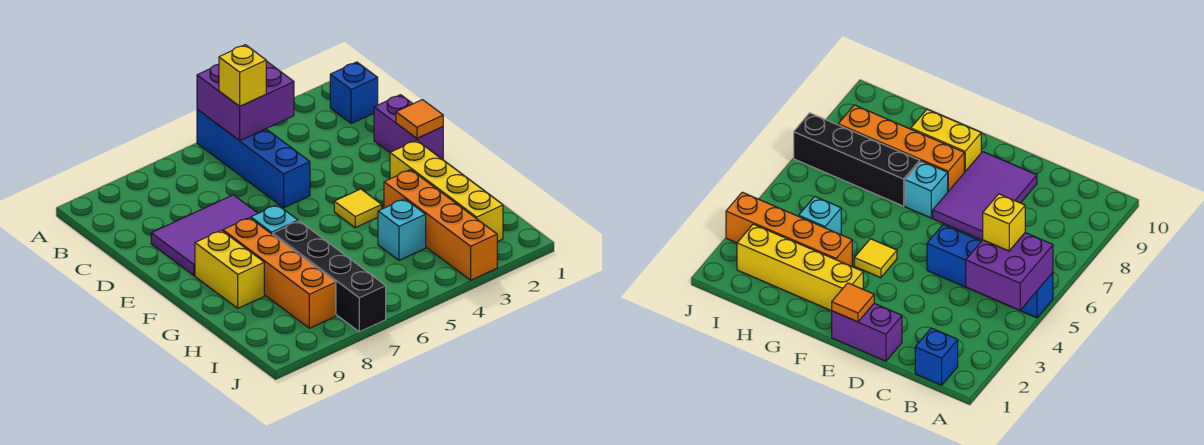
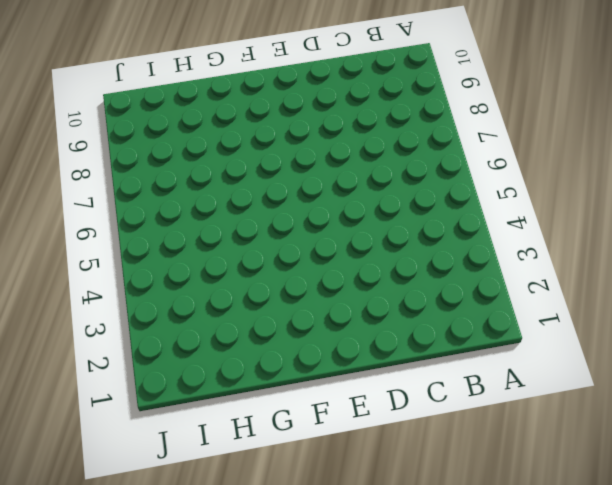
none -> blue brick A5:D5 level 1
none -> blue brick B1 level 1
none -> purple brick D1:E1 level 1

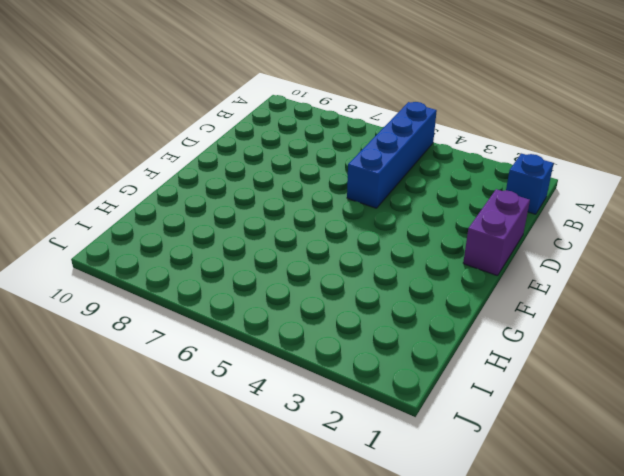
none -> purple tile D7:E9 level 1
none -> yellow brick F2:I2 level 1
none -> yellow tile F4 level 1

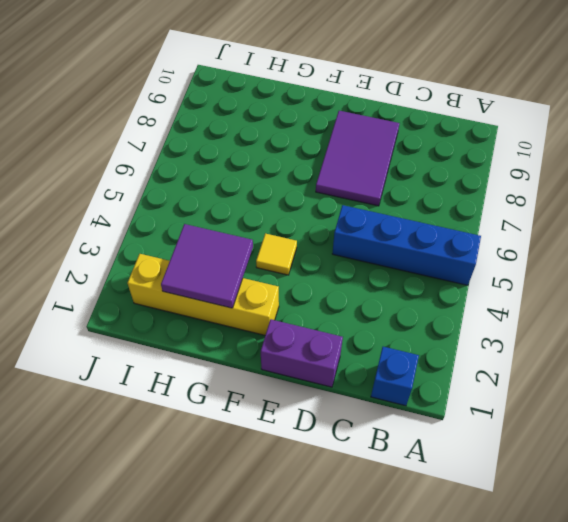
purple tile G2:H3 level 2 -> none
none -> cyan brick F7 level 1
none -> orange brick F8:I8 level 1
none -> yellow brick F9:G9 level 1

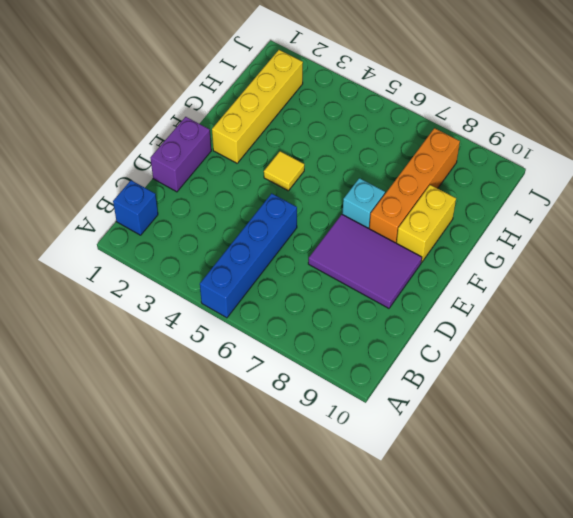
none -> orange brick G3:J3 level 1
none -> black brick G7:J7 level 1
none -> cyan brick H4 level 1

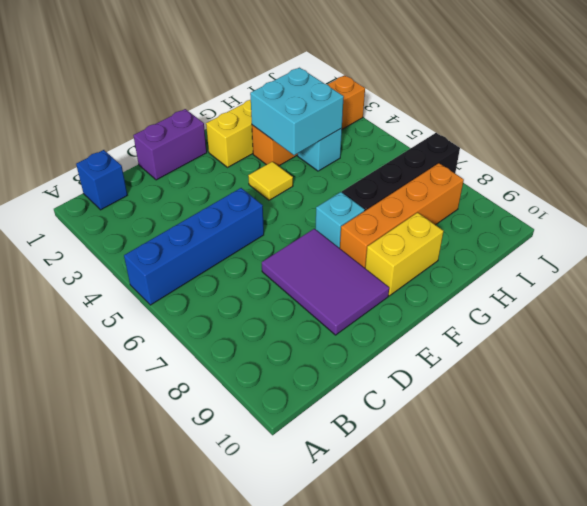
cyan brick G3:H4 level 2 -> none
none -> purple brick A4:B5 level 2
none -> orange tile E1 level 2
none -> yellow brick B5 level 3

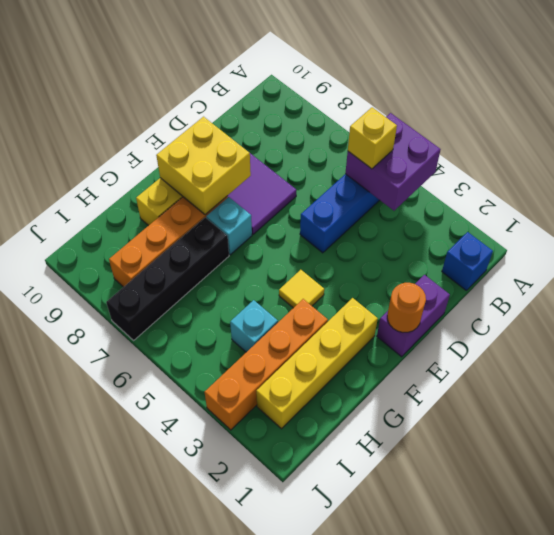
orange round brick E1 level 2 -> orange tile E1 level 2
yellow brick E8:F9 level 2 -> none

